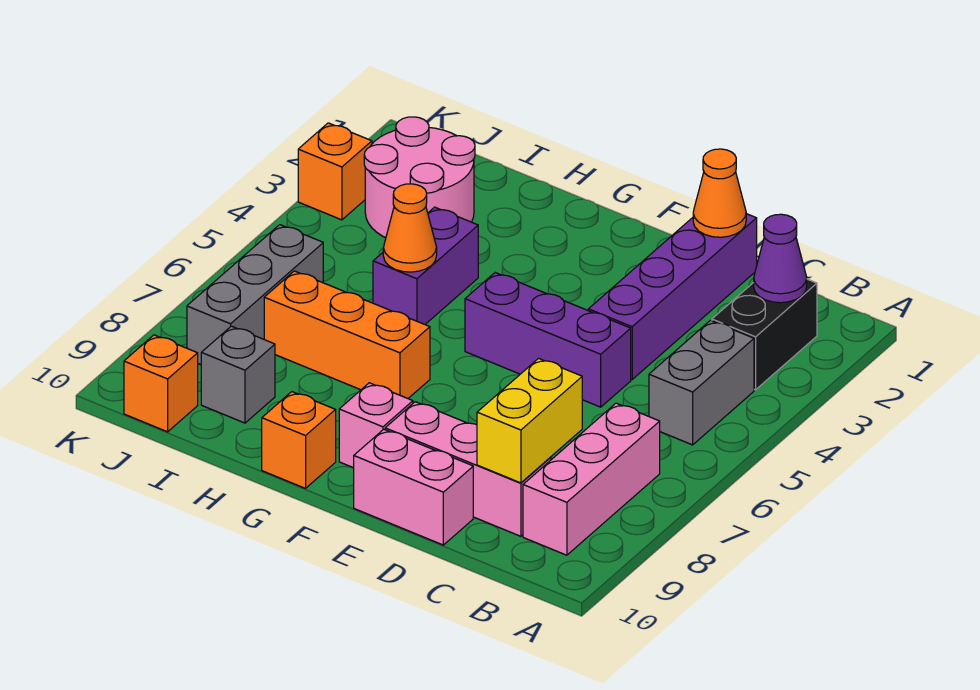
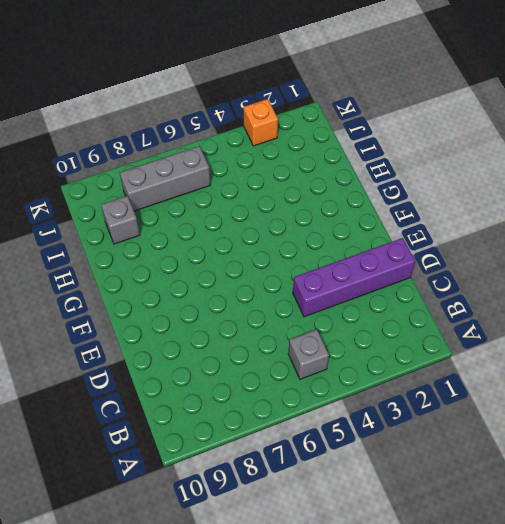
grey brick B5 level 1 -> grey brick B4:B5 level 1
none -> black brick B2:B3 level 1
none -> pink brick B7:B9 level 1
none -> pink brick C9:E9 level 1

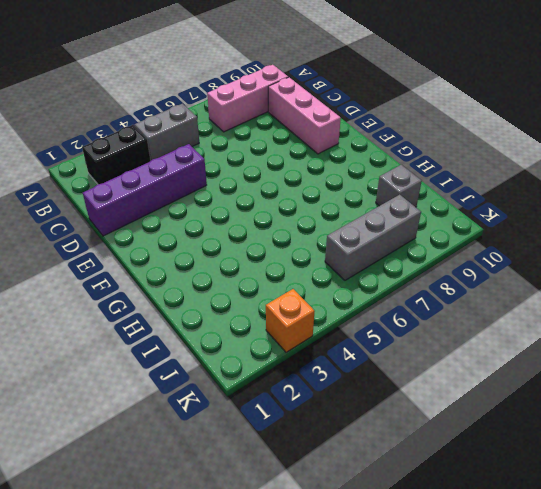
none -> purple brick D5:F5 level 1
none -> pink brick D10:E10 level 1
none -> pink brick F9 level 1

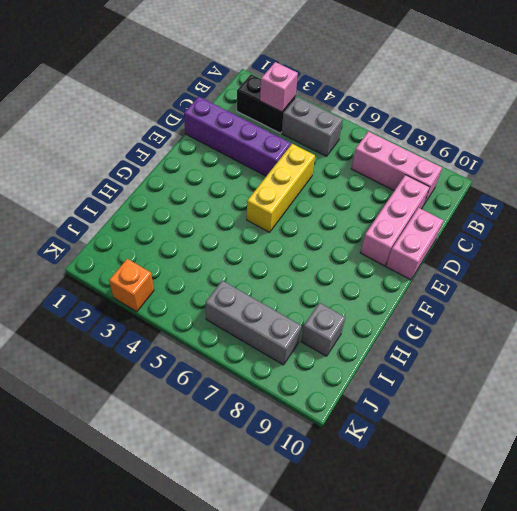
pink brick B3 level 2 -> pink brick F9 level 1
yellow brick D5:F5 level 1 -> purple brick D5:F5 level 1
none -> orange brick G7:I7 level 1
none -> orange brick G10 level 1
none -> purple brick H4:H5 level 1

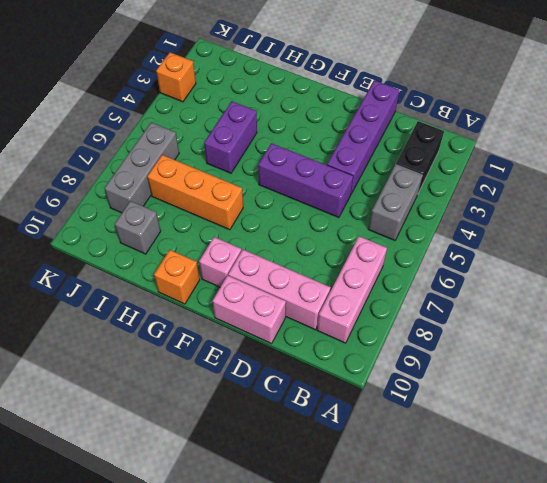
none -> pink round brick I2:J3 level 1
none -> orange brick J10 level 1
none -> purple cone B2 level 2

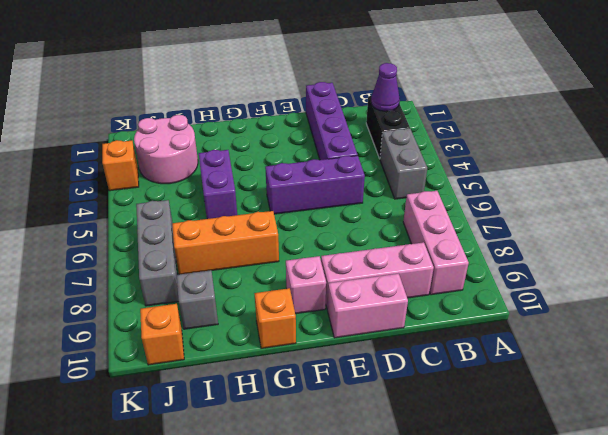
none -> yellow brick C8:C9 level 2
none -> orange cone D1 level 2
none -> orange cone H5 level 2

